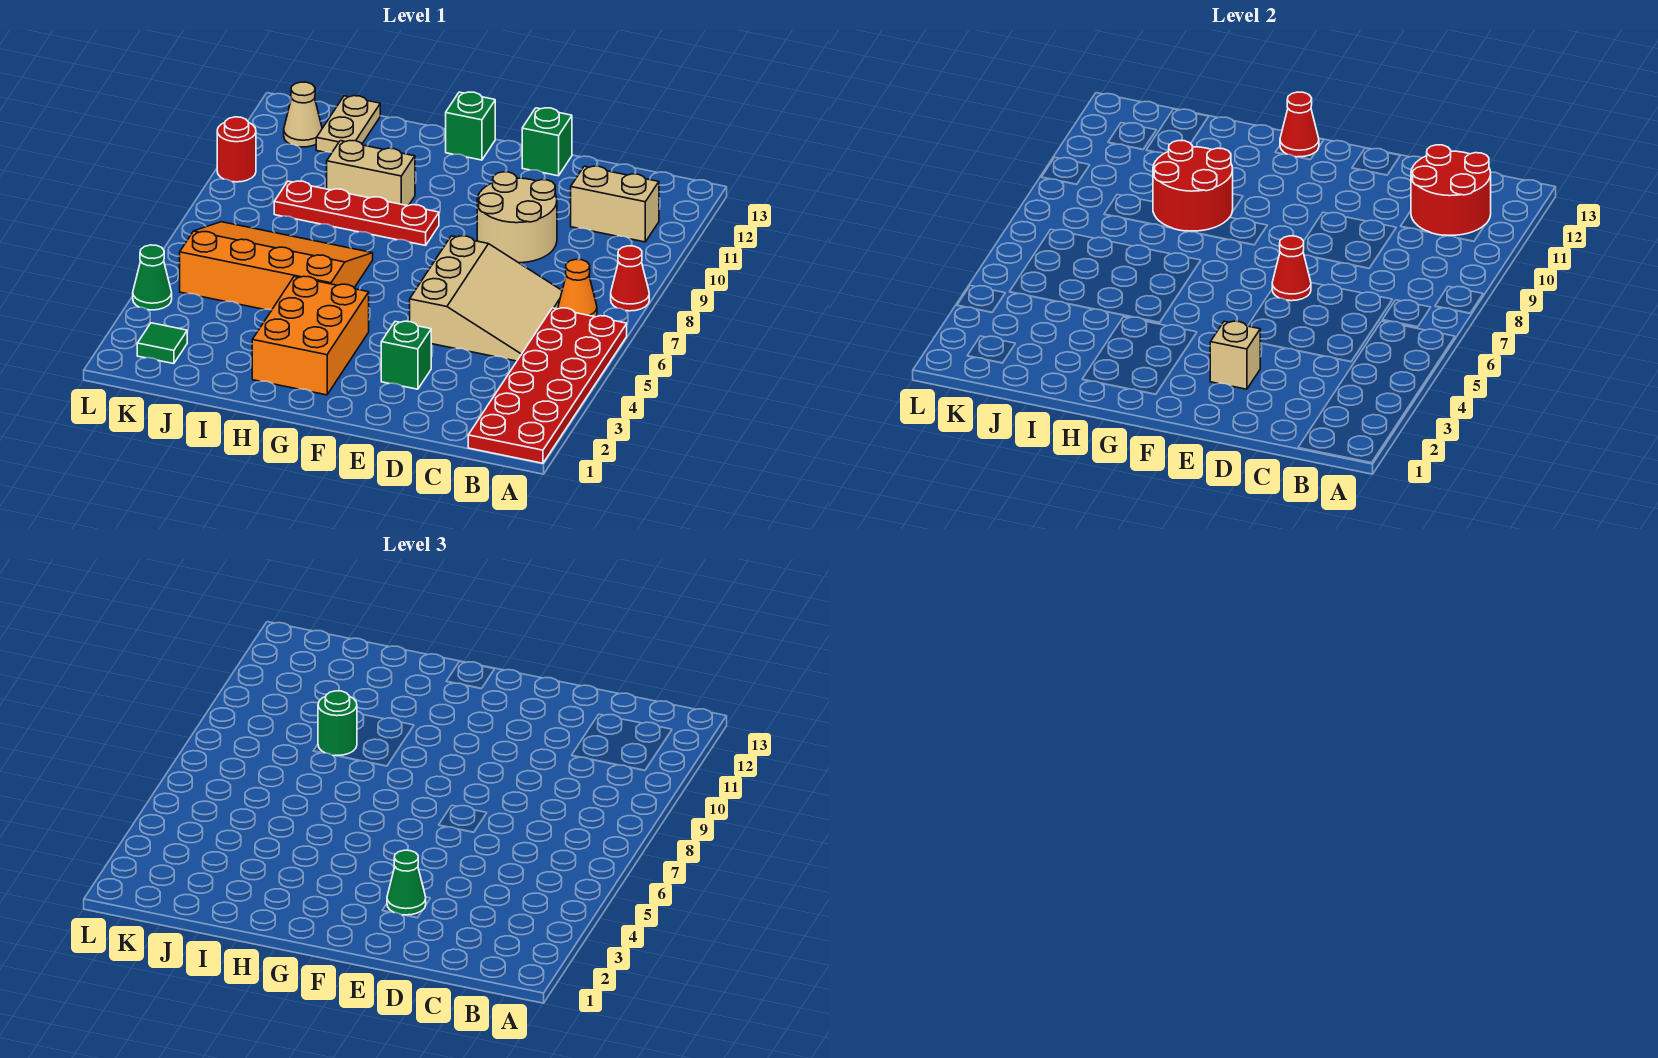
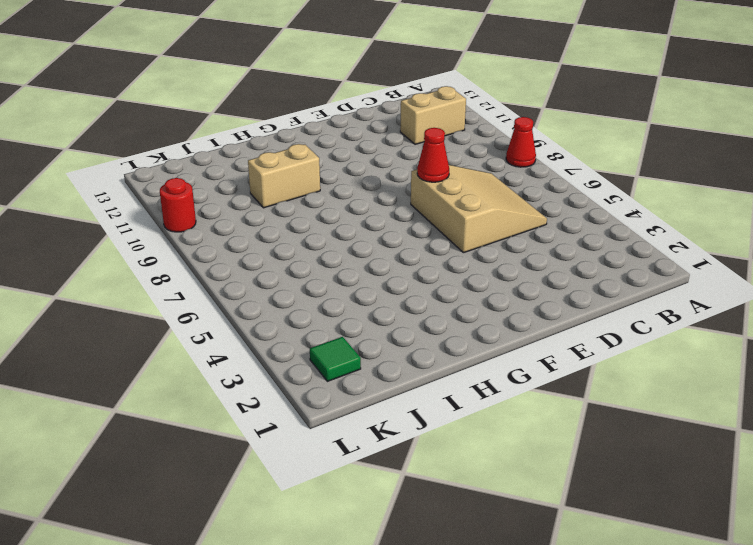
none -> red plate A1:B6 level 1
none -> orange cone B7 level 1
none -> tan round brick D9:E10 level 1

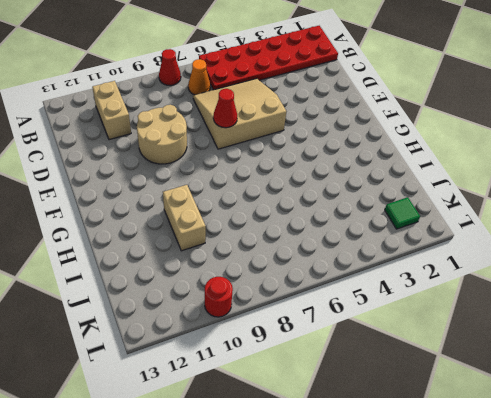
none -> green brick E3 level 1
none -> green brick E13 level 1
none -> orange brick G2:H4 level 1

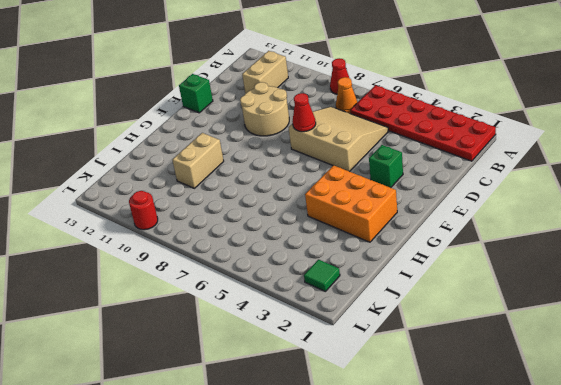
none -> red plate G9:J9 level 1
none -> green brick G13 level 1
none -> orange slope H5:K7 level 1 top 5

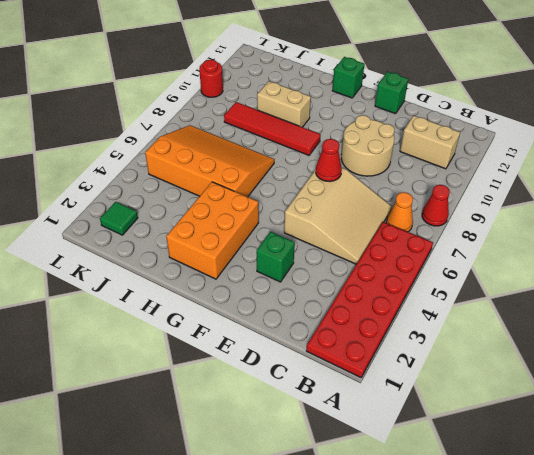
red tile G9:J9 level 1 -> red plate G9:J9 level 1
none -> tan plate J12:J13 level 1
none -> tan cone K12 level 1
none -> green cone L4 level 1

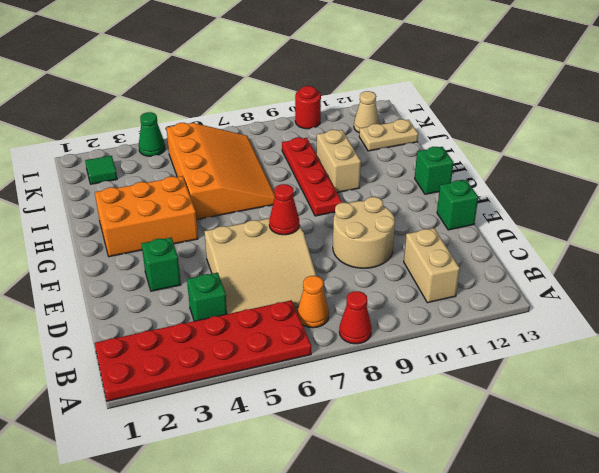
green brick C4 level 1 -> none
none -> red round brick B11:C12 level 2
none -> tan brick E3 level 2
none -> red cone G13 level 2

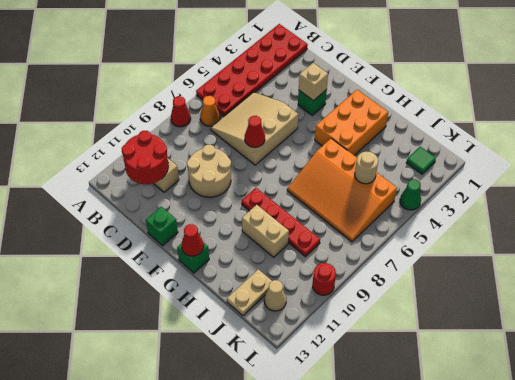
tan round brick J5 level 2 -> none
none -> red round brick H9:I10 level 2
none -> green cone E3 level 3
none -> green round brick I9 level 3

